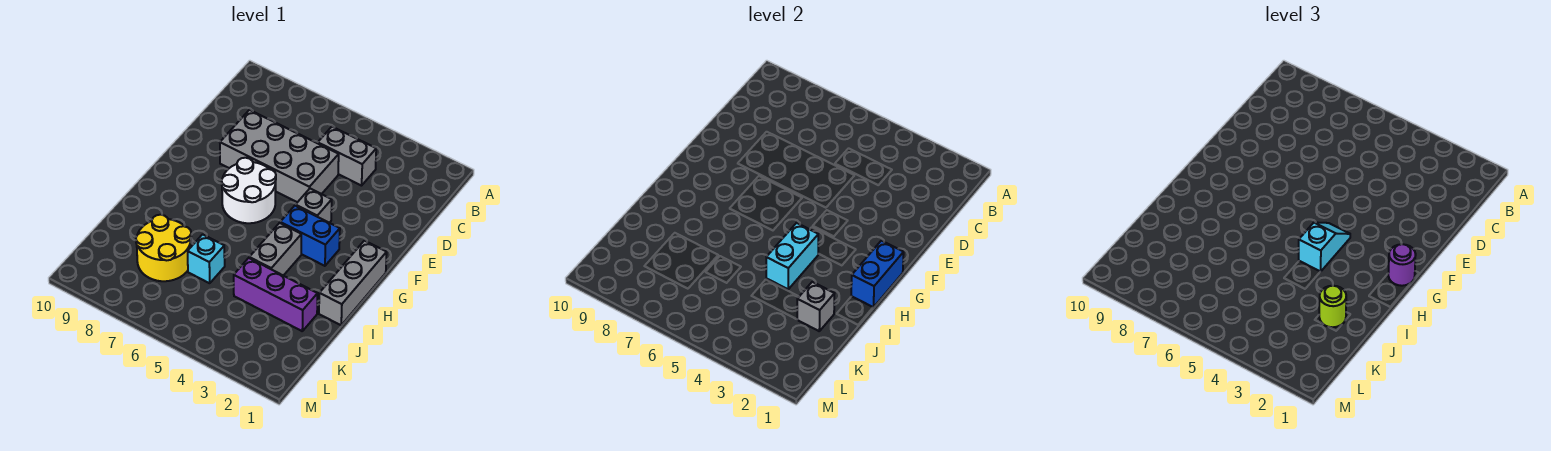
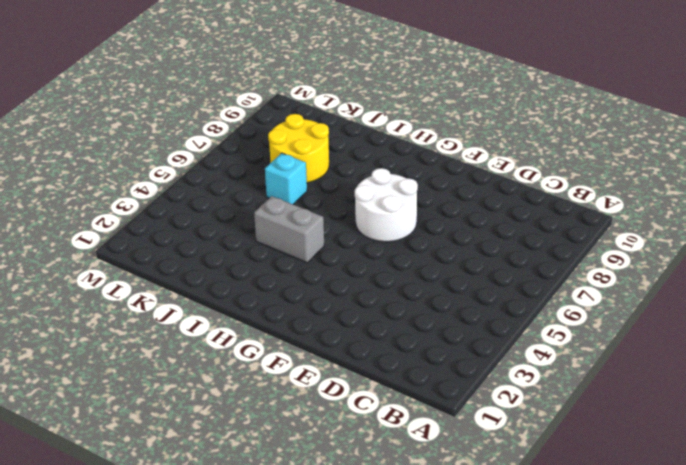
none -> grey brick C4:C5 level 1
none -> grey brick D5:E8 level 1
none -> grey brick F4 level 1

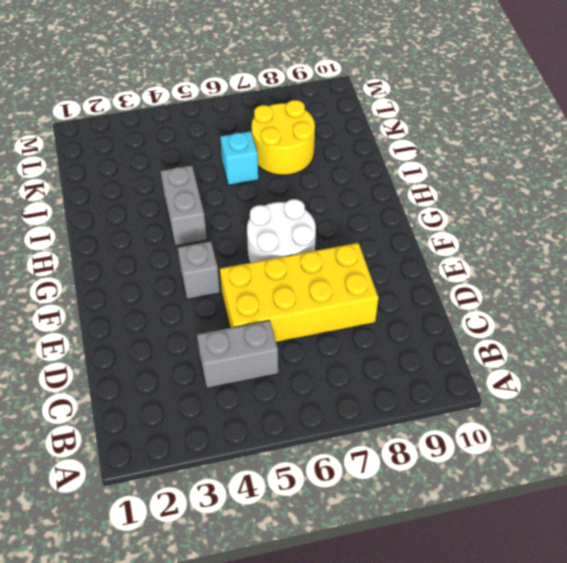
yellow brick D5:E8 level 1 -> grey brick D5:E8 level 1
none -> grey brick G1:I1 level 1
none -> blue brick G3:G4 level 1
none -> purple brick J2:J4 level 1

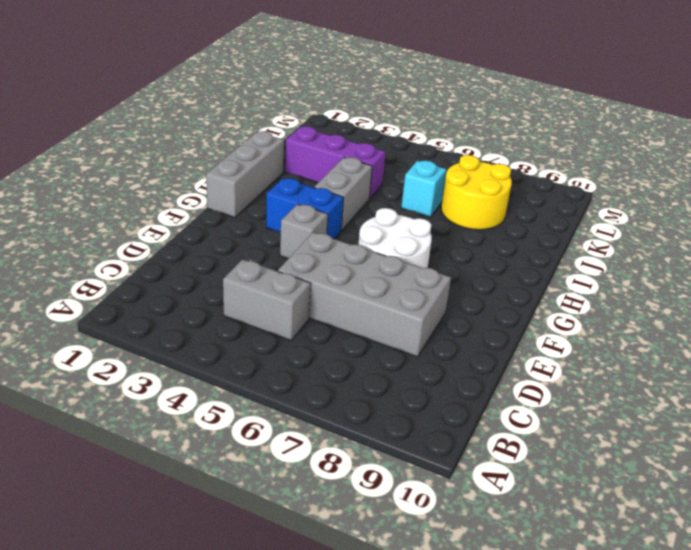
none -> blue brick G1:H1 level 2
none -> cyan brick H4:I4 level 2
none -> grey brick J2 level 2

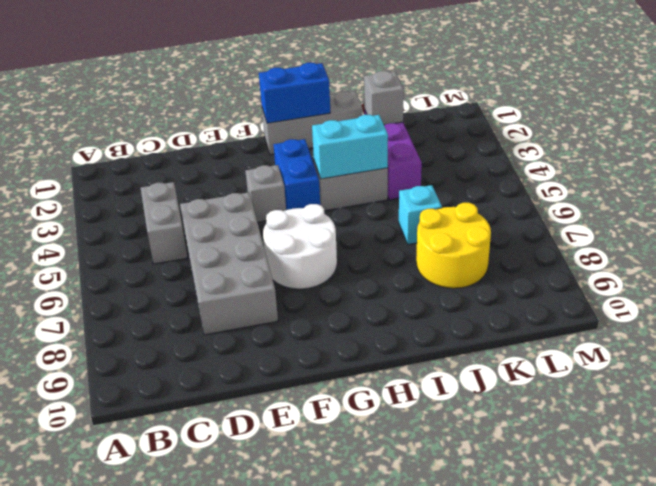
none -> purple round brick G1 level 3
none -> cyan slope G4:H4 level 3 top H
none -> lime round brick J2 level 3

